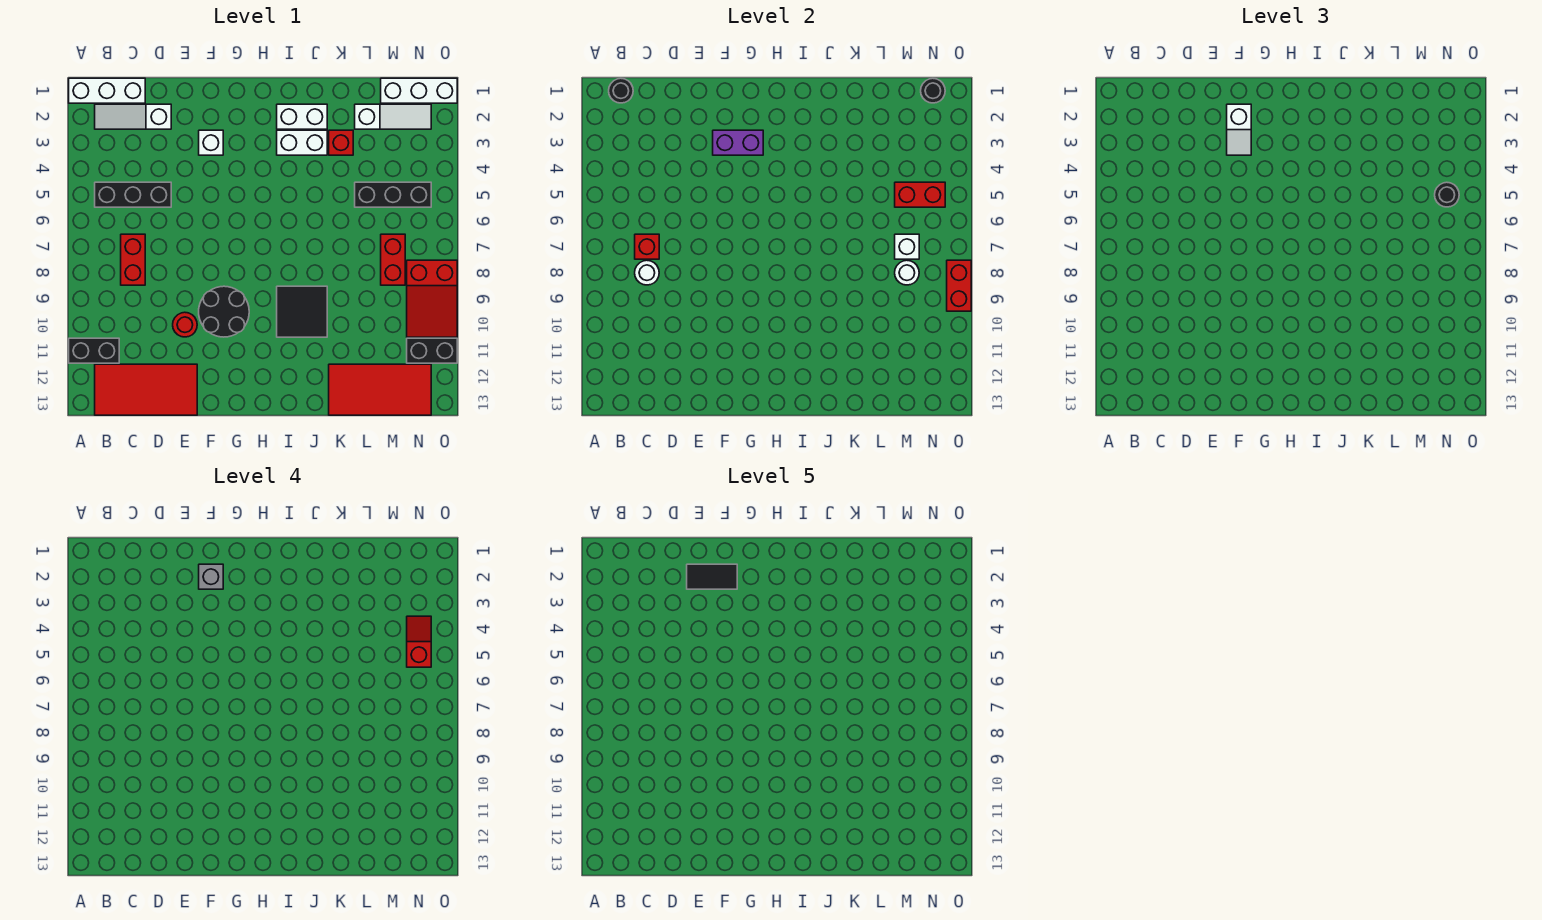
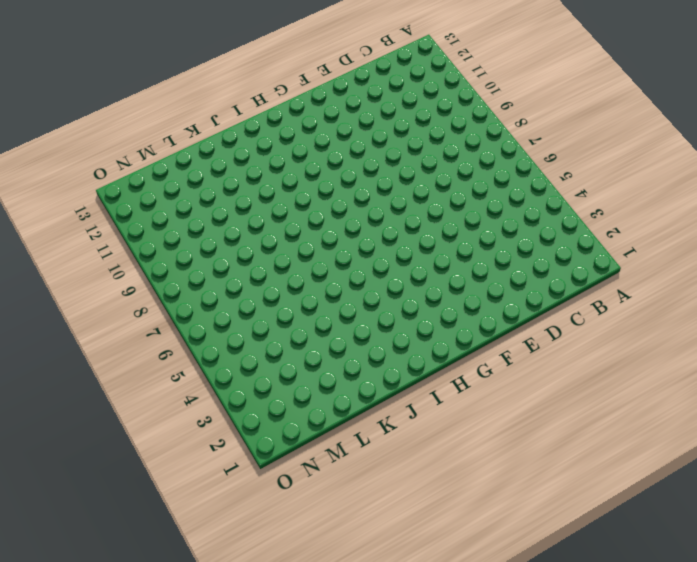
none -> white brick A1:C1 level 1
none -> black brick A11:B11 level 1
none -> white slope B2:D2 level 1 top D
none -> black brick B5:D5 level 1

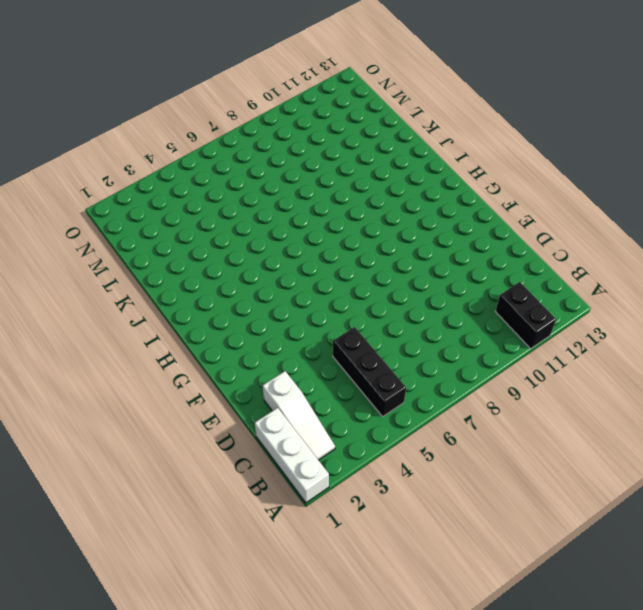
none -> red tile B12:E13 level 1
none -> red brick C7:C8 level 1
none -> red round brick E10 level 1
none -> white brick F3 level 1

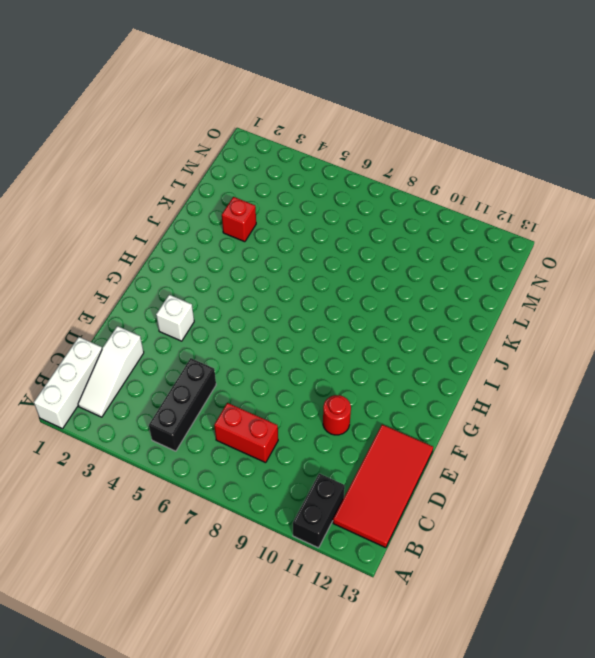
none -> black round brick F9:G10 level 1
none -> white brick I2:J2 level 1
none -> white brick I3:J3 level 1
none -> black tile I9:J10 level 1

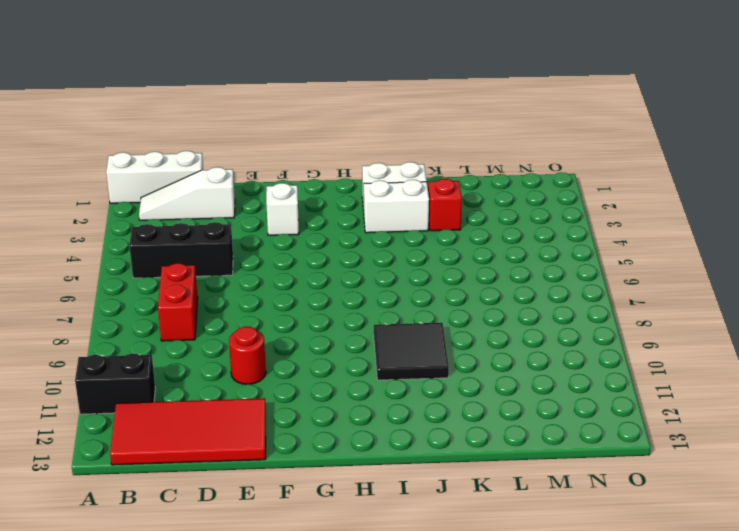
none -> black round brick F9:G10 level 1
none -> red tile K12:N13 level 1
none -> white slope L2:N2 level 1 top L
none -> black brick L5:N5 level 1

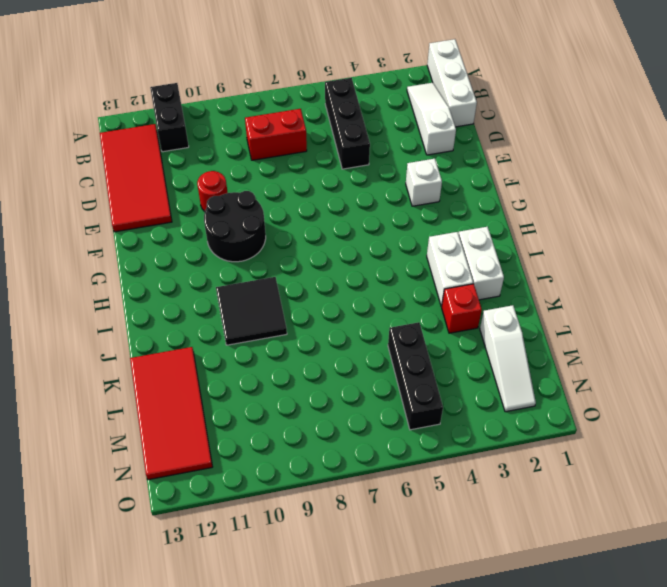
none -> white brick M1:O1 level 1
none -> red brick M7:M8 level 1
none -> red slope N8:O10 level 1 top 8
none -> black brick N11:O11 level 1

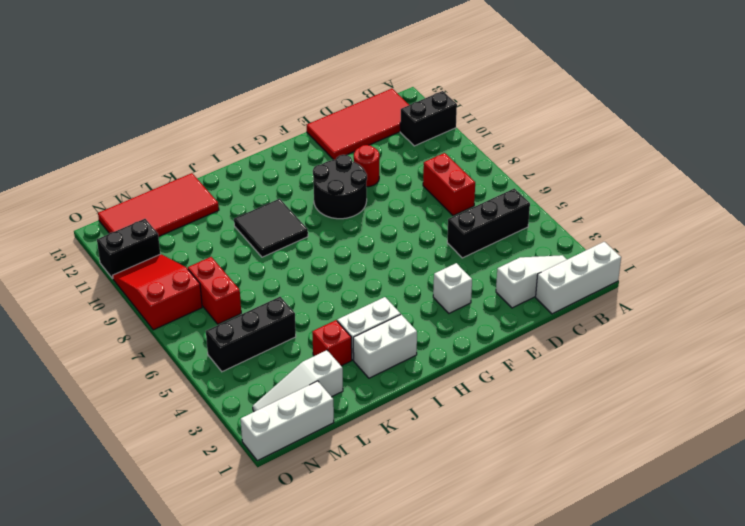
none -> black round brick B1 level 2
none -> red brick C7 level 2
none -> white round brick C8 level 2
none -> purple brick F3:G3 level 2

